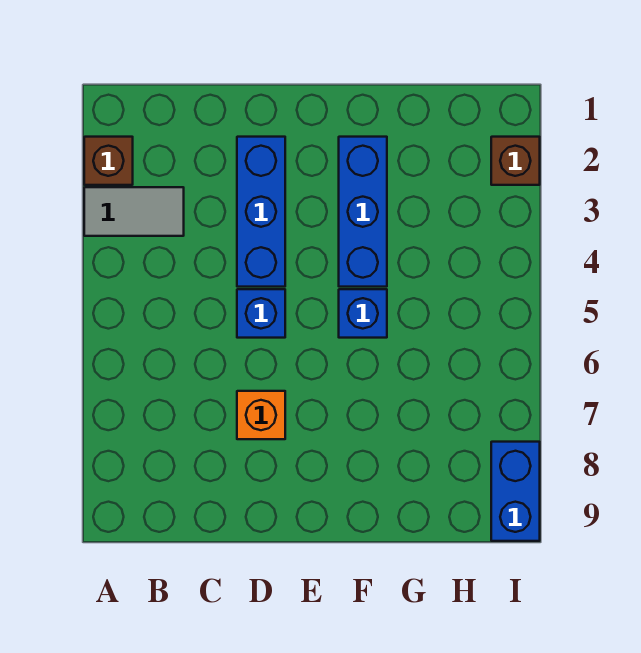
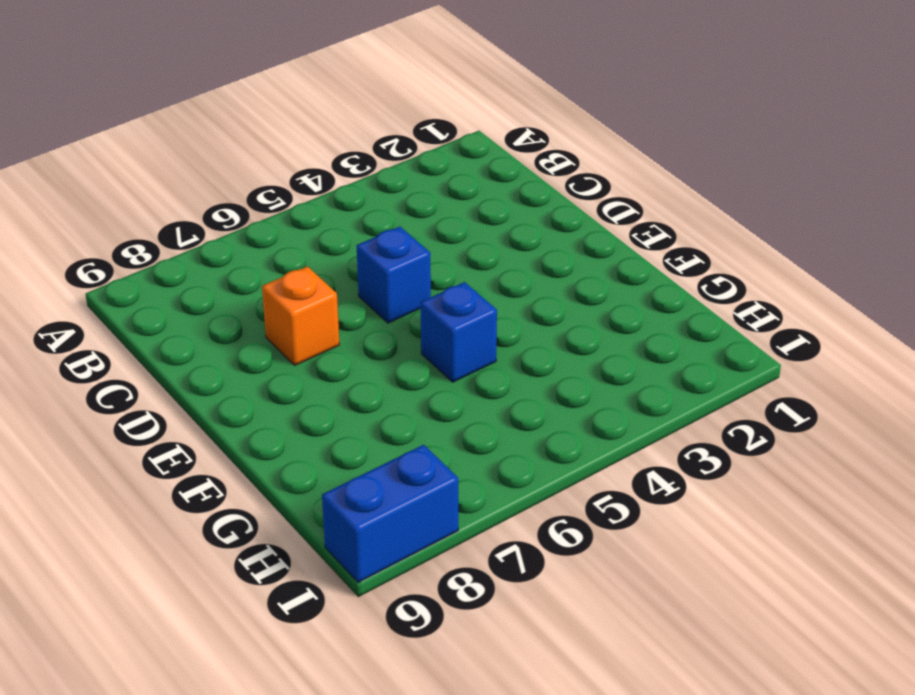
none -> brown brick A2 level 1
none -> grey tile A3:B3 level 1

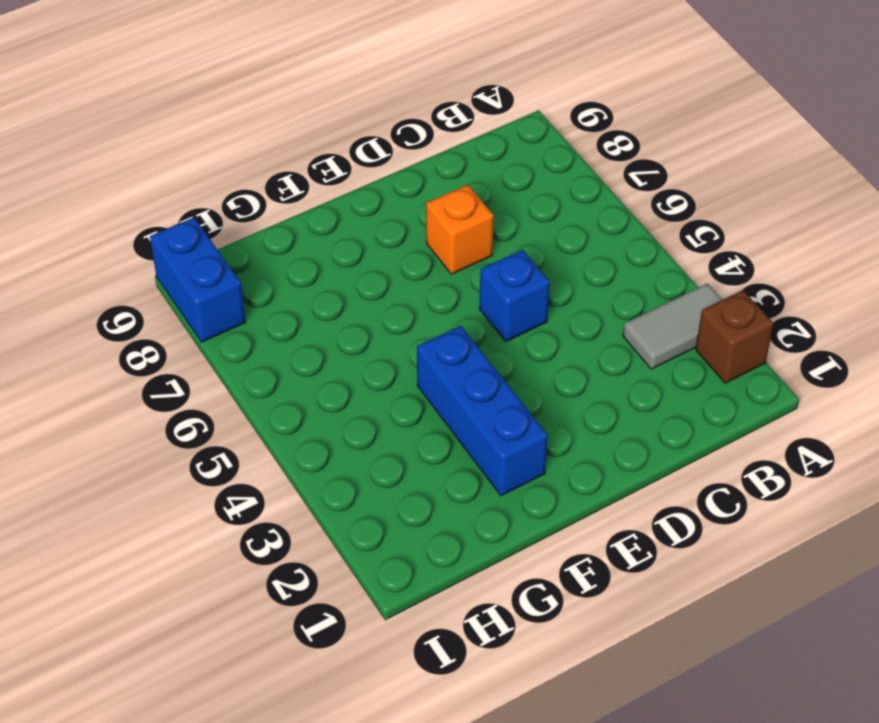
none -> blue brick D2:D4 level 1
none -> blue brick F5 level 1

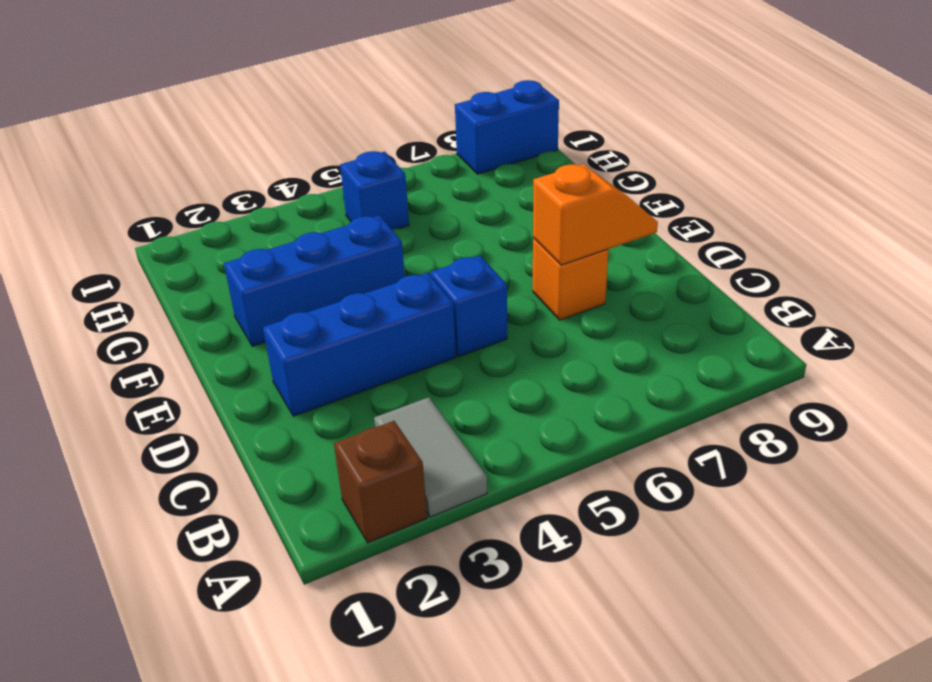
orange slope D7:D8 level 2 top 7 -> none
blue brick H5 level 1 -> blue brick F5 level 1
none -> brown brick I2 level 1

